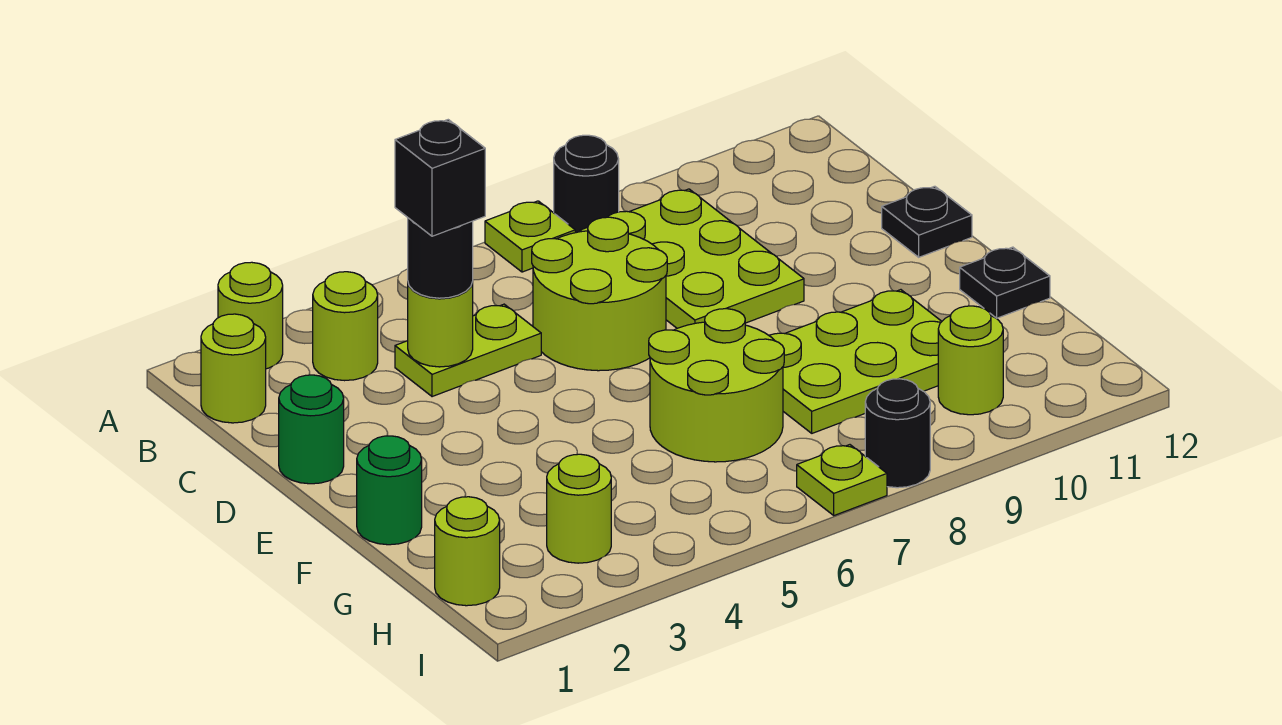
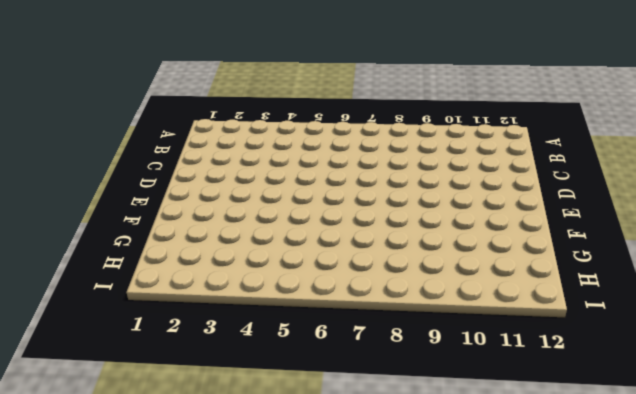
none -> lime round brick A2 level 1
none -> lime plate A7 level 1
none -> black round brick A8 level 1

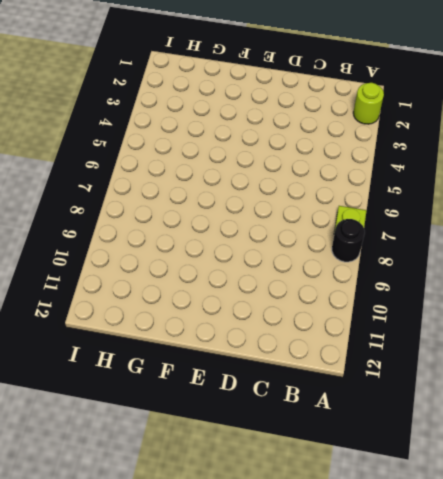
none -> lime round brick B1 level 1
none -> lime round brick B3 level 1
none -> lime plate B8:D9 level 1

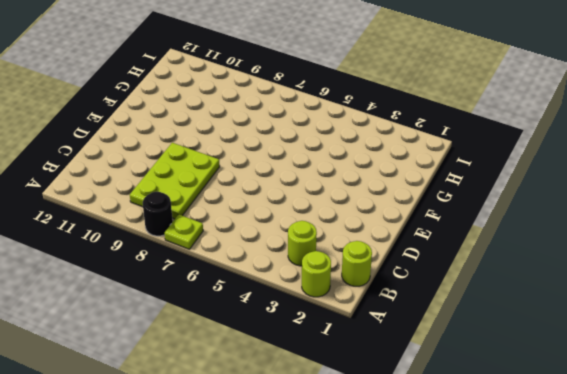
none -> lime plate C4:C5 level 1
none -> lime round brick C6:D7 level 1
none -> green round brick D1 level 1

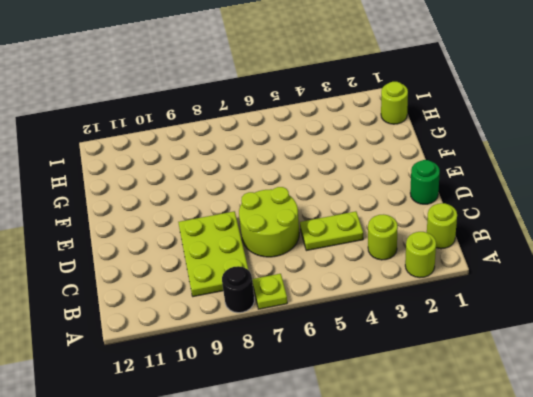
none -> black plate D12 level 1
none -> green round brick F1 level 1
none -> lime round brick F6:G7 level 1

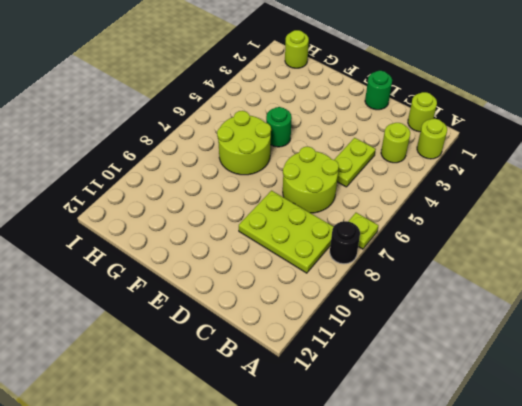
green round brick F5 level 1 -> green round brick F1 level 1
none -> black plate D12 level 1
none -> lime plate F8:G10 level 1
none -> black plate F12 level 1

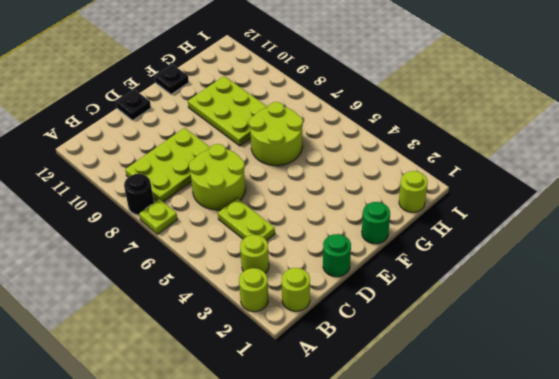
none -> lime round brick H3 level 1
none -> lime round brick H10 level 1
none -> lime plate I7 level 1

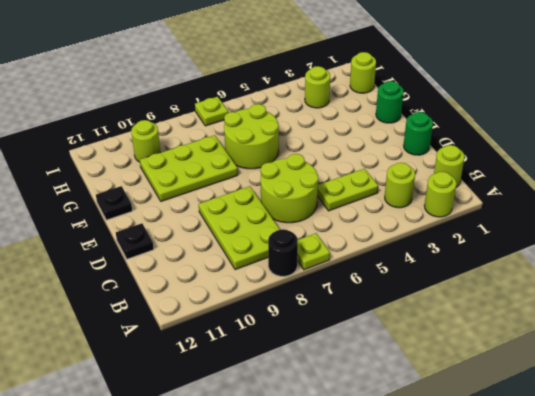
none -> black round brick I8 level 1
none -> lime round brick C4 level 2
none -> black round brick C4 level 3

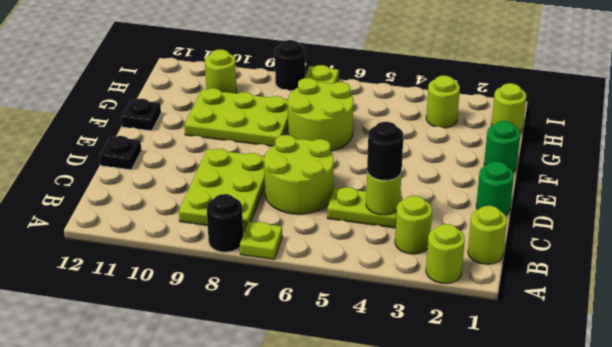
none -> black brick C4 level 4

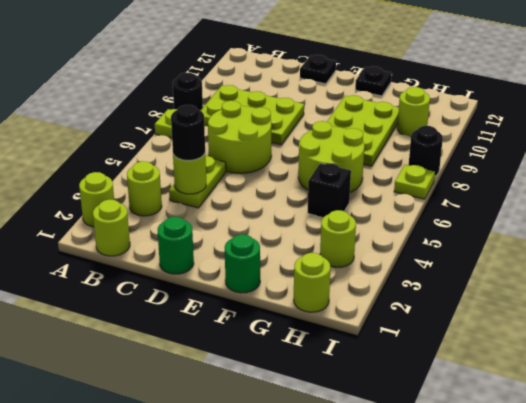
black brick G5 level 1 -> black brick C4 level 4

